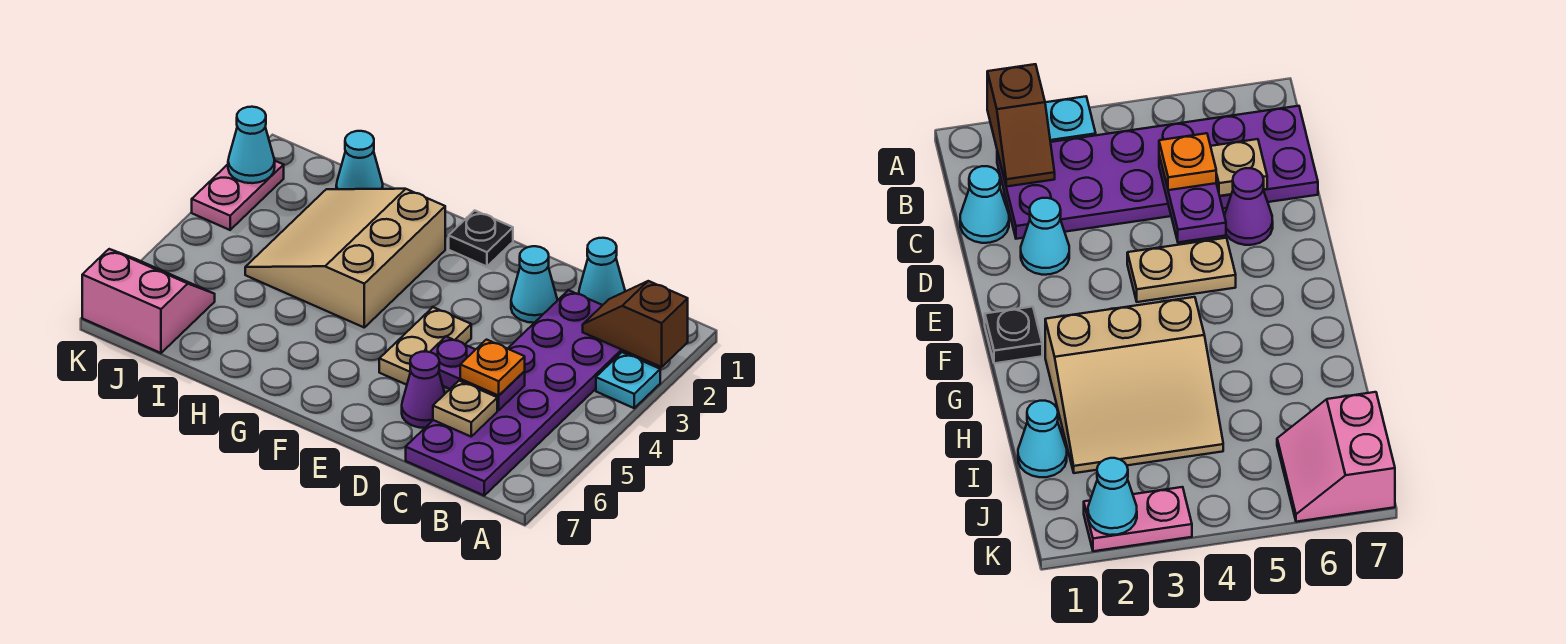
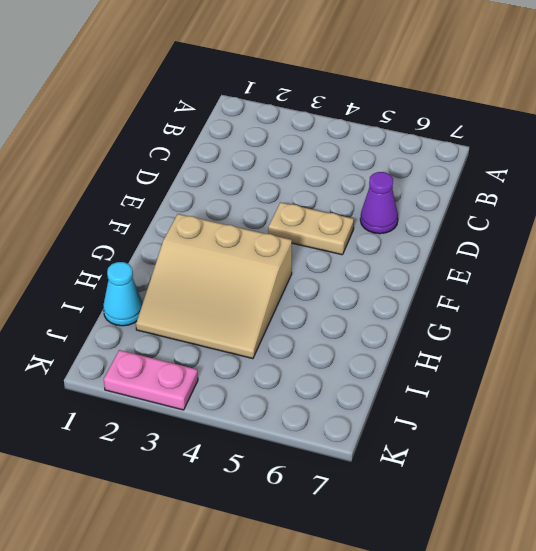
none -> cyan plate A3 level 1
none -> purple plate B2:C7 level 1
none -> cyan cone C1 level 1

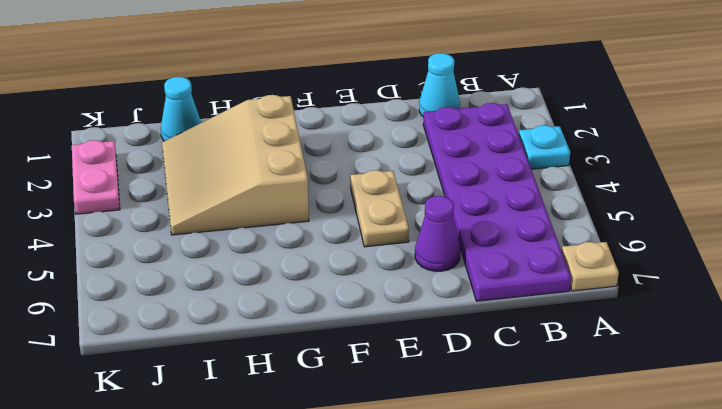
tan plate A7 level 1 -> tan plate C6 level 2
none -> cyan cone D2 level 1
none -> black plate F1 level 1
none -> pink slope J6:K7 level 1 top 7

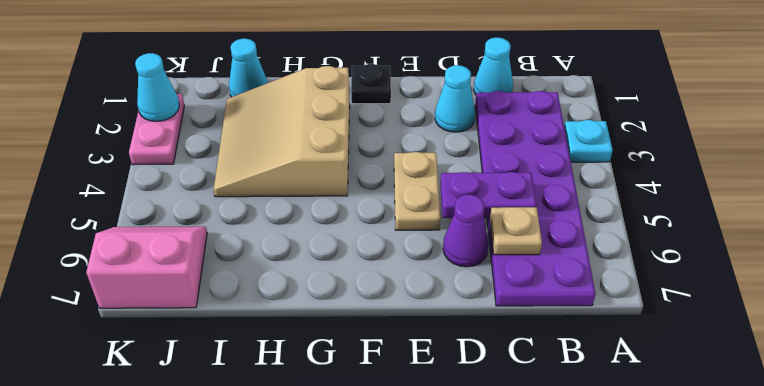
none -> brown slope A2:B2 level 2 top A
none -> orange plate C5 level 3

